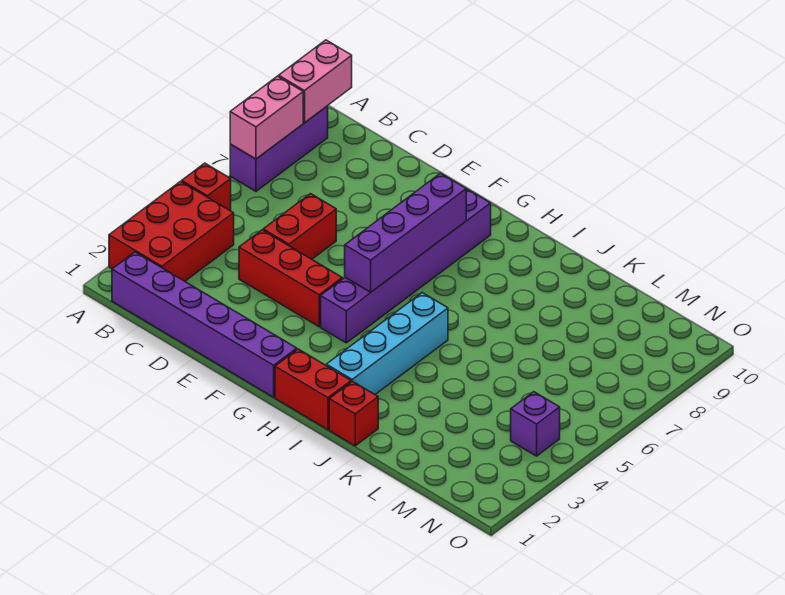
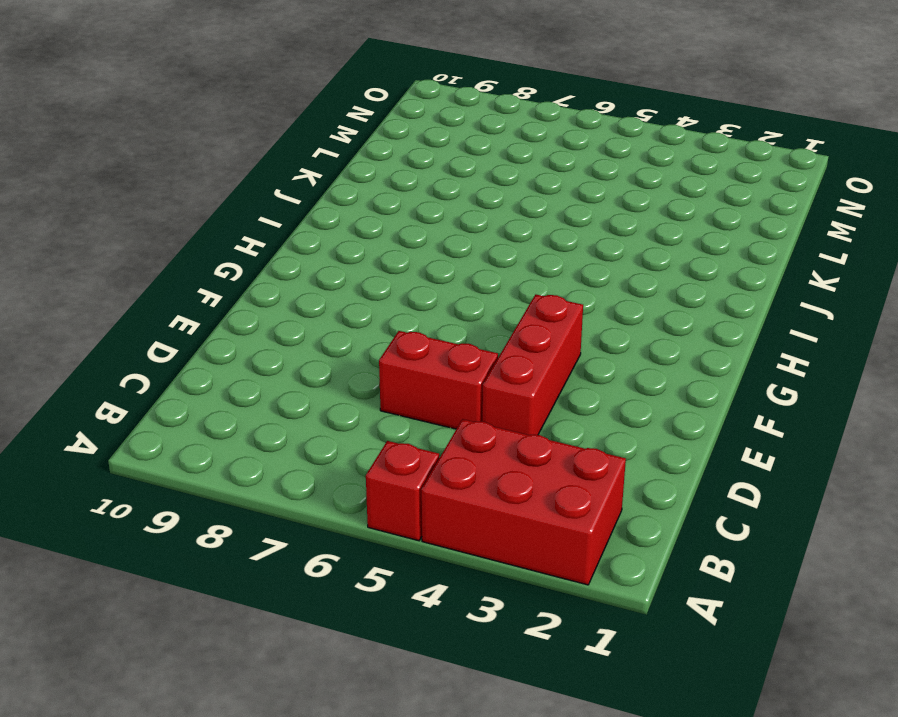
none -> purple brick A7:A9 level 1
none -> purple brick B1:G1 level 1
none -> purple brick G4:G9 level 1

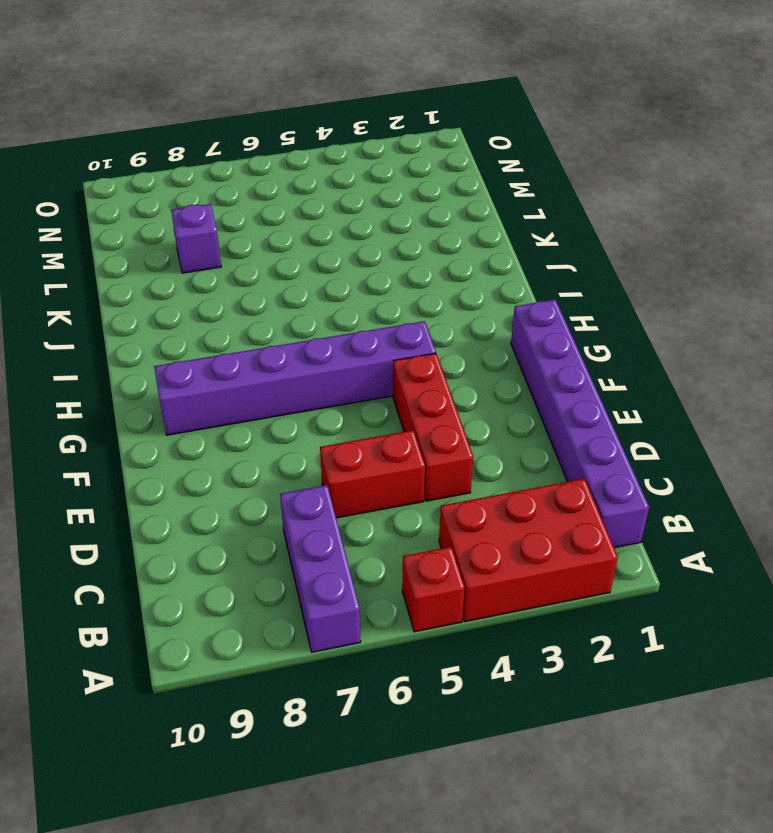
purple brick A7:C7 level 1 -> purple brick A7:A9 level 1
purple brick L8 level 1 -> purple brick N4 level 1
none -> red brick H1:I1 level 1
none -> cyan brick I2:I5 level 1
none -> red brick J1 level 1

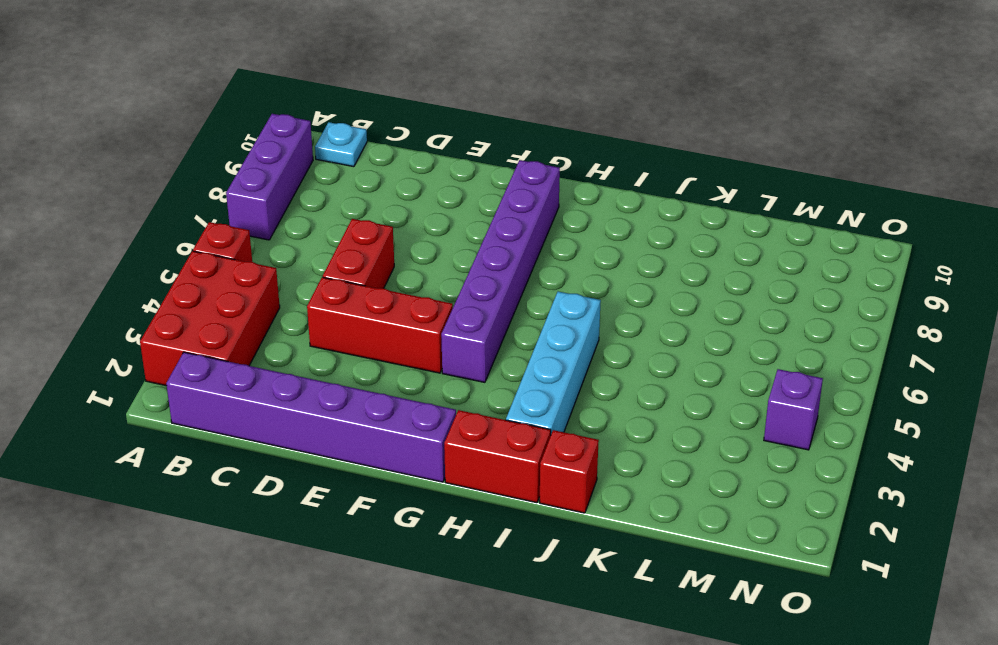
cyan plate B10 level 1 -> none
none -> pink brick A7:A8 level 2
none -> pink brick A9:A10 level 2
none -> purple brick G5:G8 level 2

